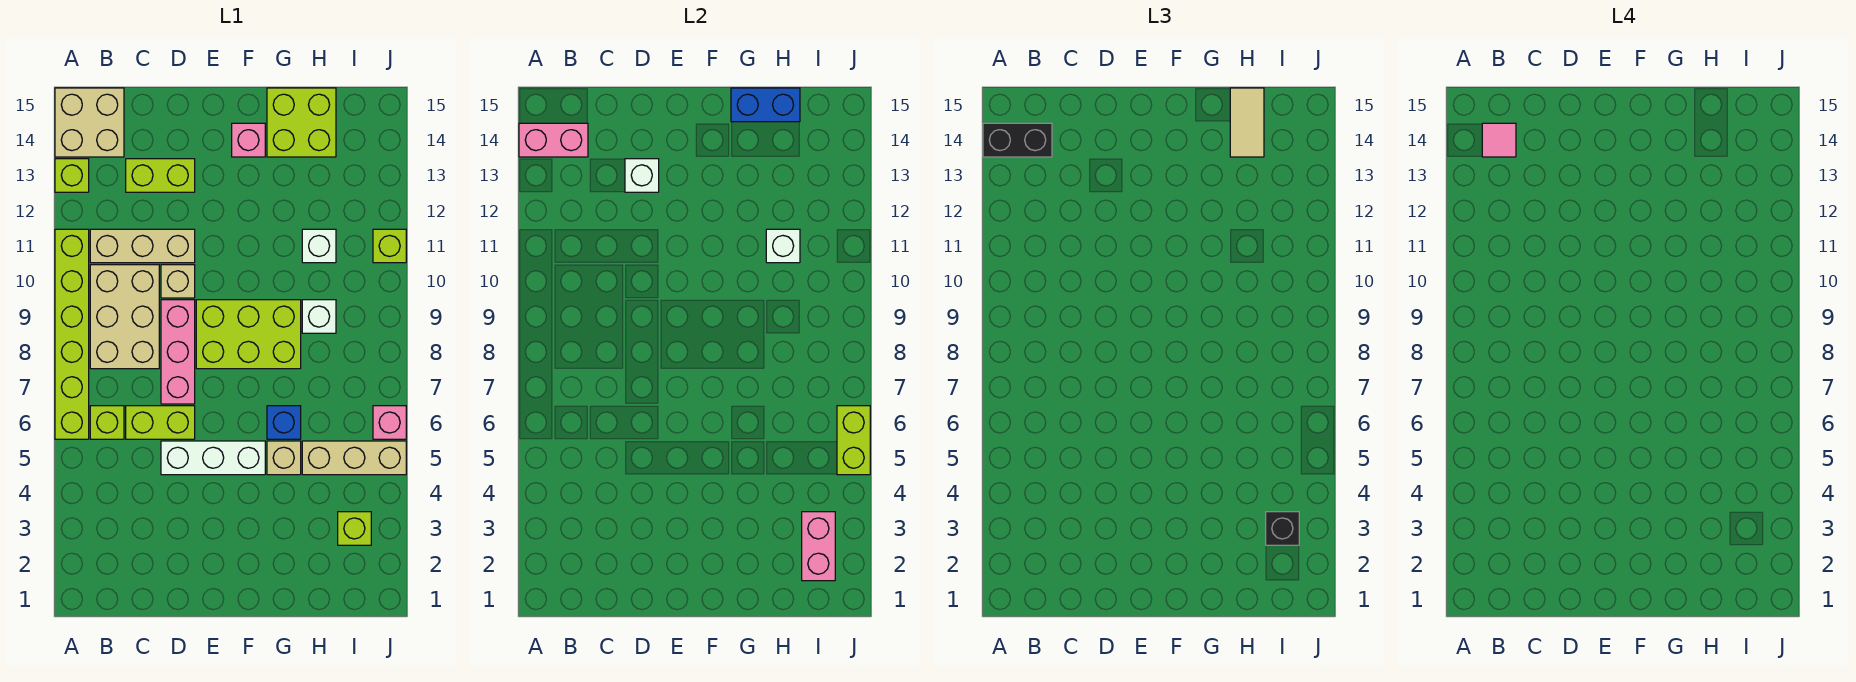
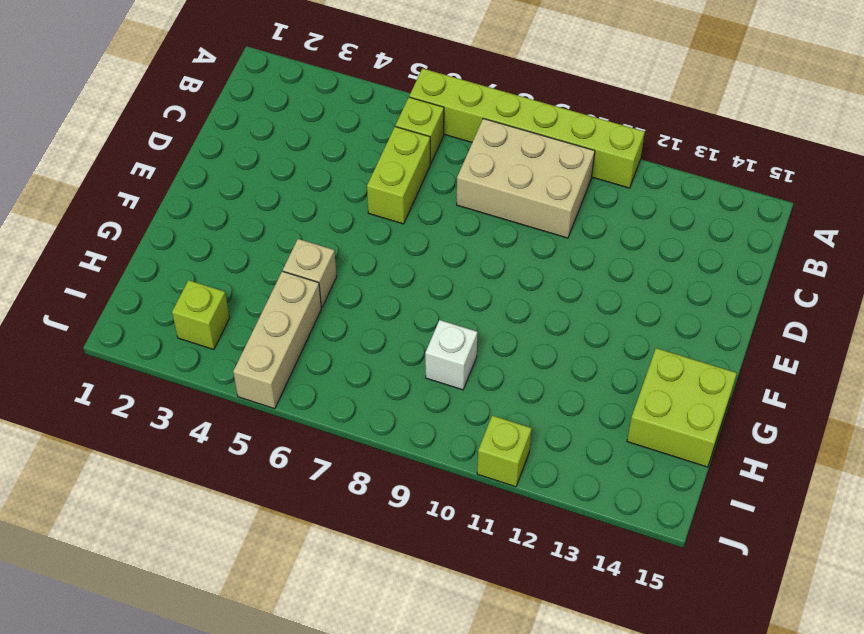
none -> lime brick A13 level 1
none -> tan brick A14:B15 level 1
none -> tan brick B11:D11 level 1
none -> lime brick C13:D13 level 1

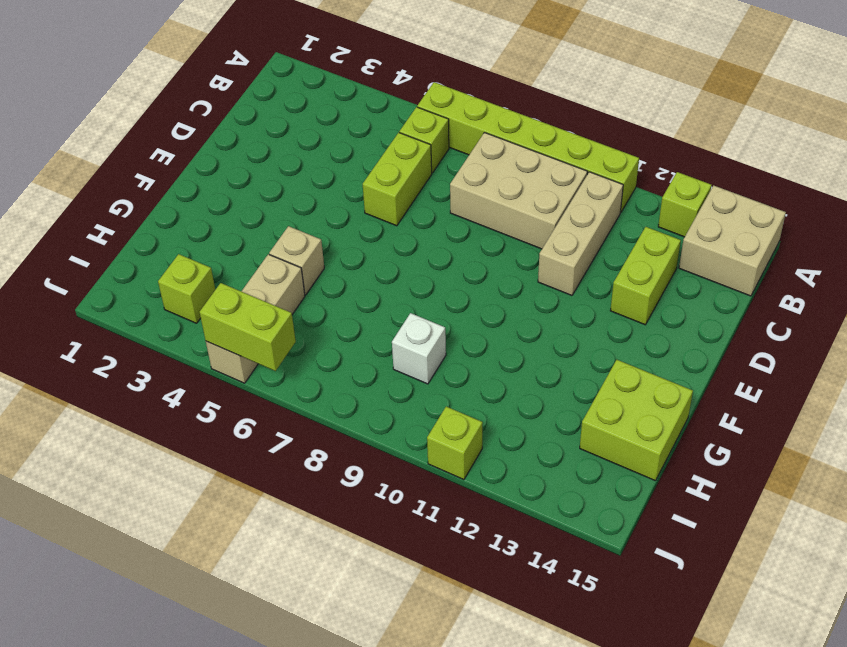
none -> white brick D5:F5 level 1
none -> pink brick D7:D9 level 1
none -> tan brick D10 level 1
none -> lime brick E8:G9 level 1

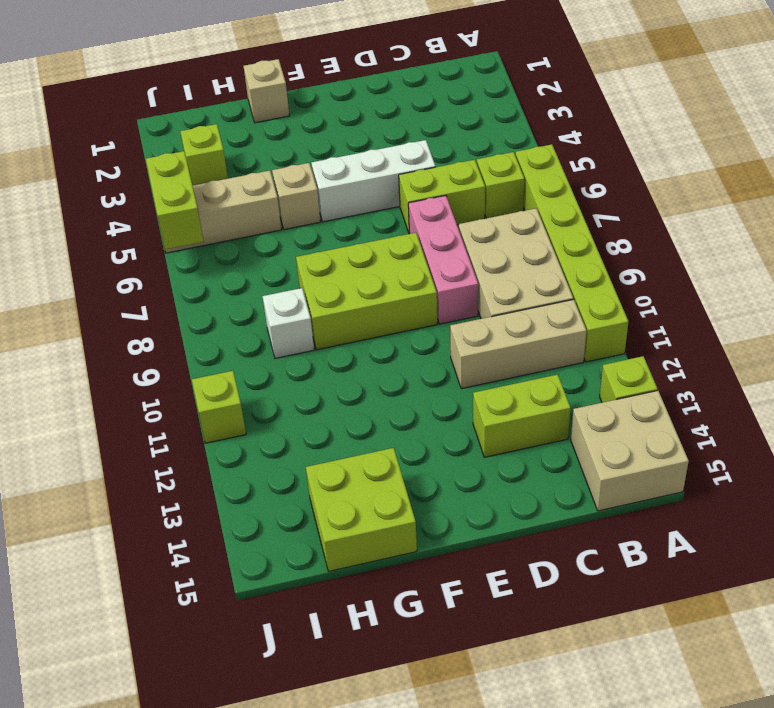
tan brick G1 level 1 -> tan brick D10 level 1
none -> pink brick F14 level 1
none -> blue brick G6 level 1
none -> white brick H11 level 1
none -> pink brick J6 level 1

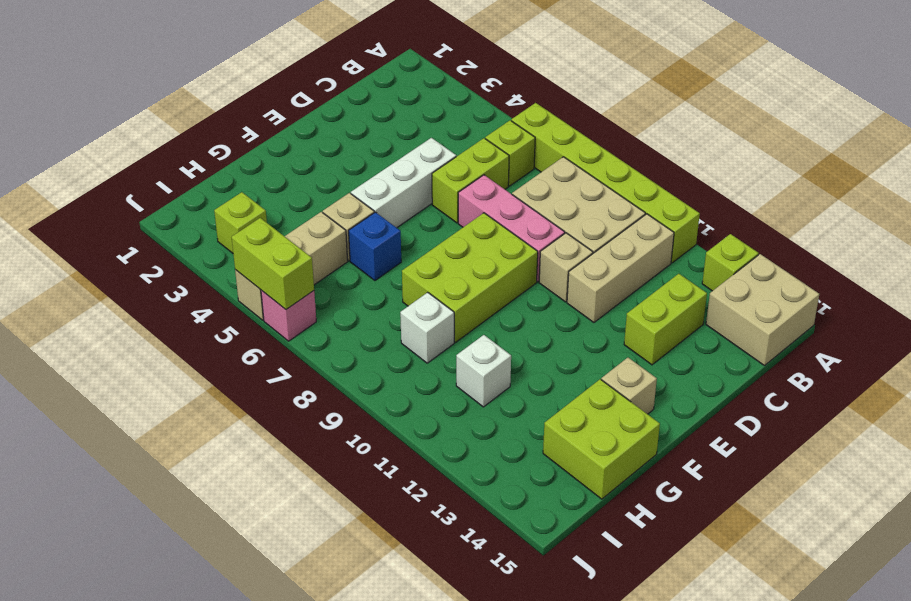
tan brick F14 level 1 -> pink brick F14 level 1
none -> lime brick J11 level 1
none -> pink brick A14:B14 level 2
none -> white brick D13 level 2
none -> blue brick G15:H15 level 2

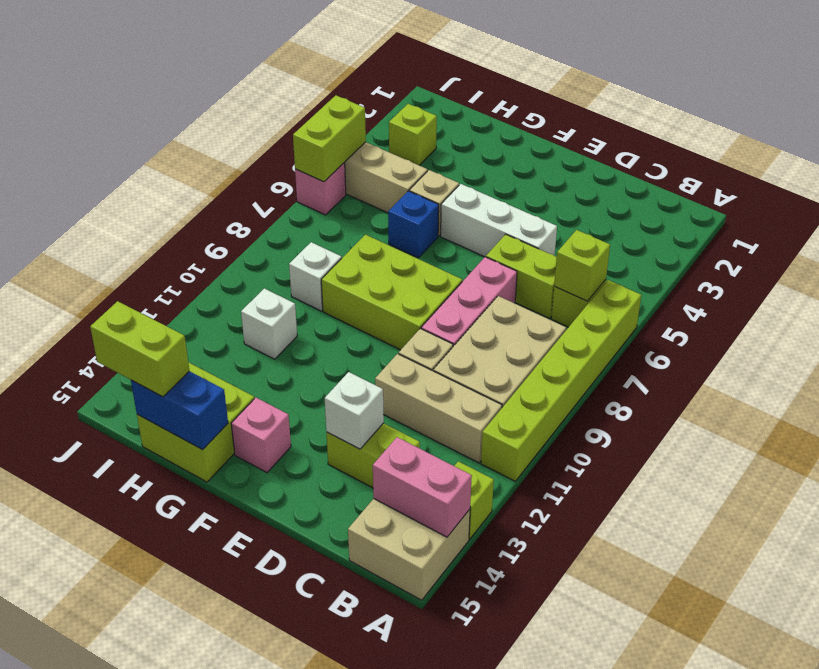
lime brick B6 level 2 -> lime brick J11 level 1
lime brick H15:I15 level 3 -> tan tile H14:H15 level 3
none -> white brick H11 level 2
none -> pink brick I2:I3 level 2
none -> black brick A14:B14 level 3
none -> black brick I3 level 3

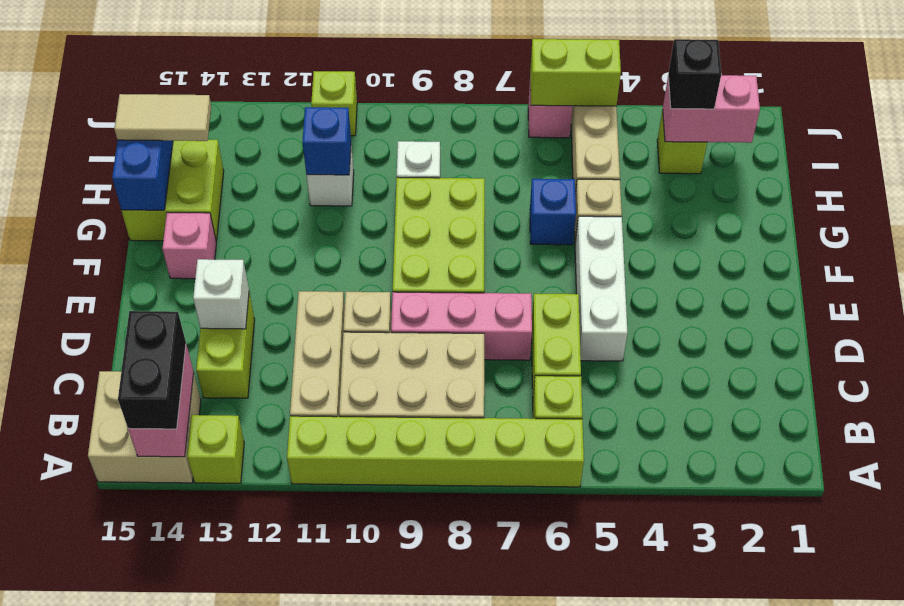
blue brick H11 level 2 -> white brick H11 level 2
none -> pink tile B14 level 4

